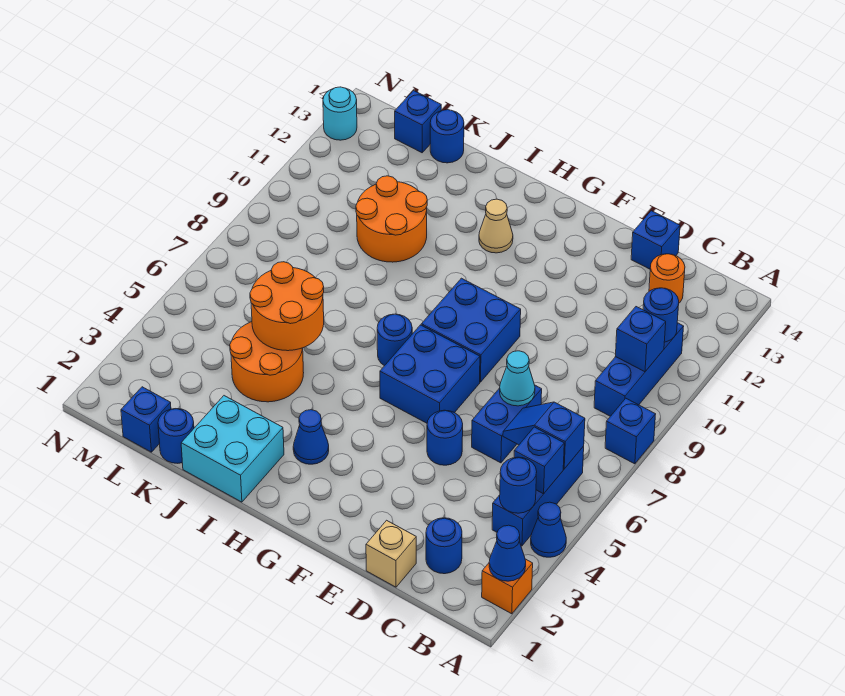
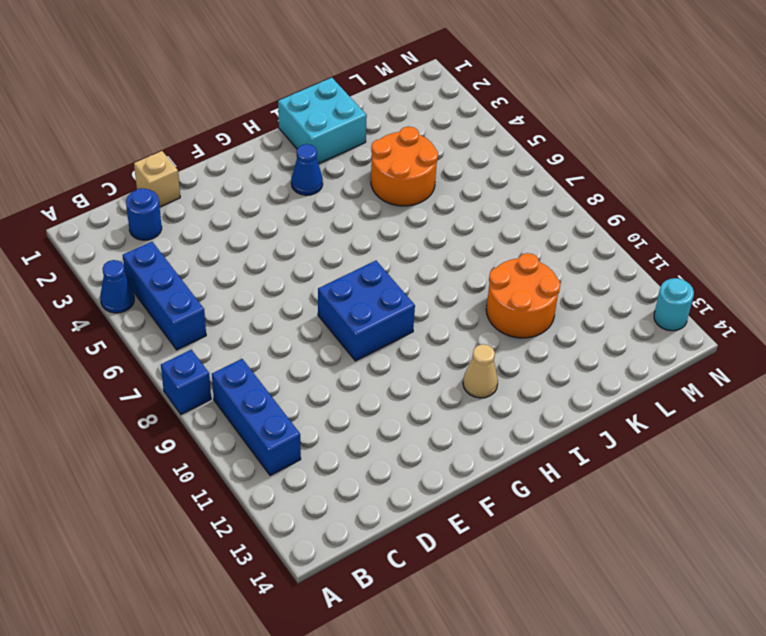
none -> orange brick A2 level 1
none -> orange round brick C13 level 1
none -> blue brick D6:D7 level 1
none -> blue brick D14 level 1

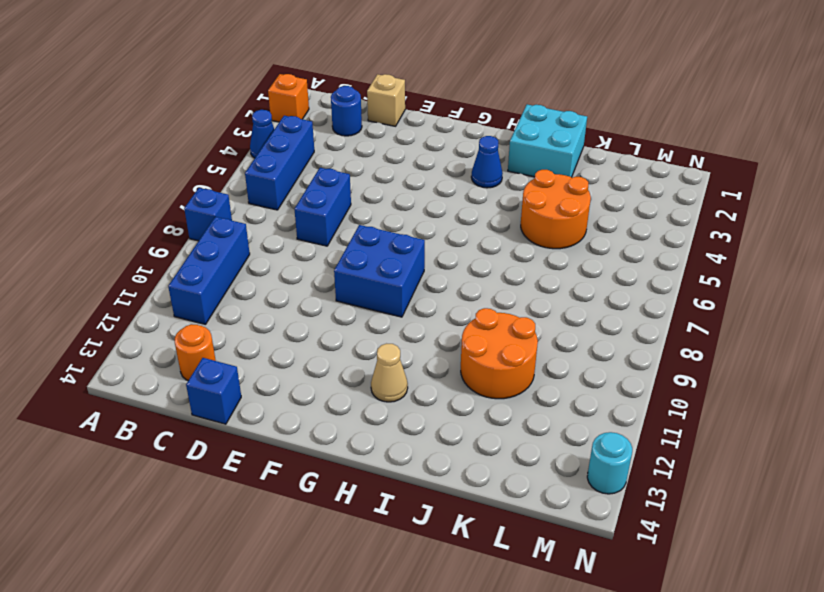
none -> blue round brick E5 level 1
none -> blue brick F6:G7 level 1
none -> blue round brick H7 level 1
none -> blue round brick K1 level 1

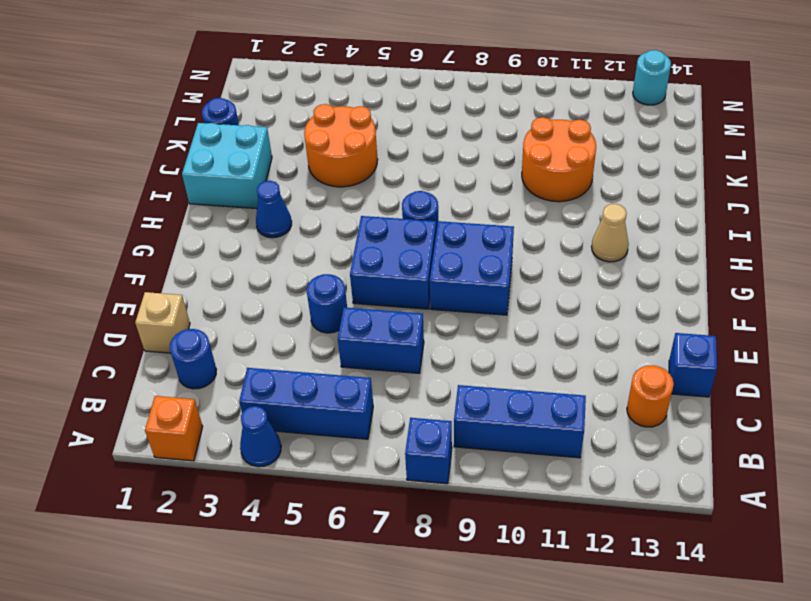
none -> blue round brick K14 level 1
none -> blue brick L1 level 1
none -> blue brick L14 level 1
none -> blue cone A2 level 2

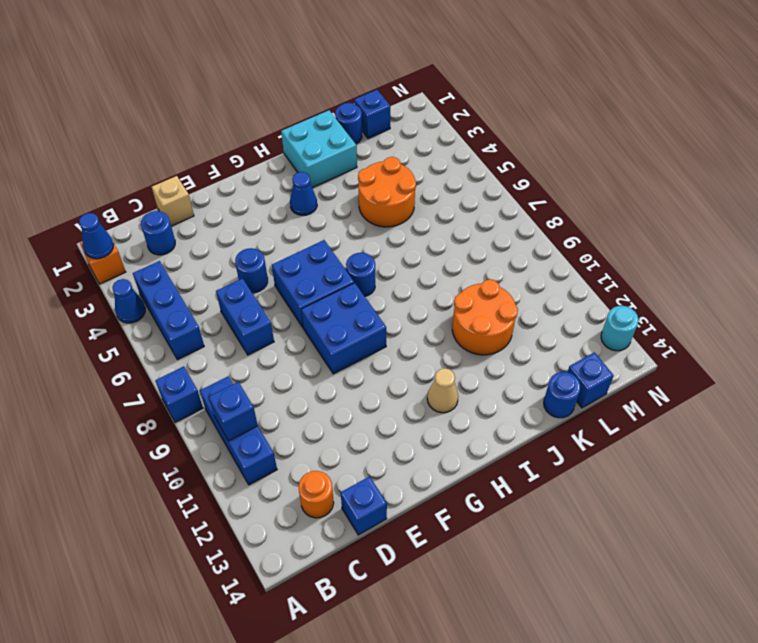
none -> blue round brick B4 level 2
none -> blue brick B5 level 2
none -> blue slope B6:C6 level 2 top B
none -> blue round brick B11 level 2

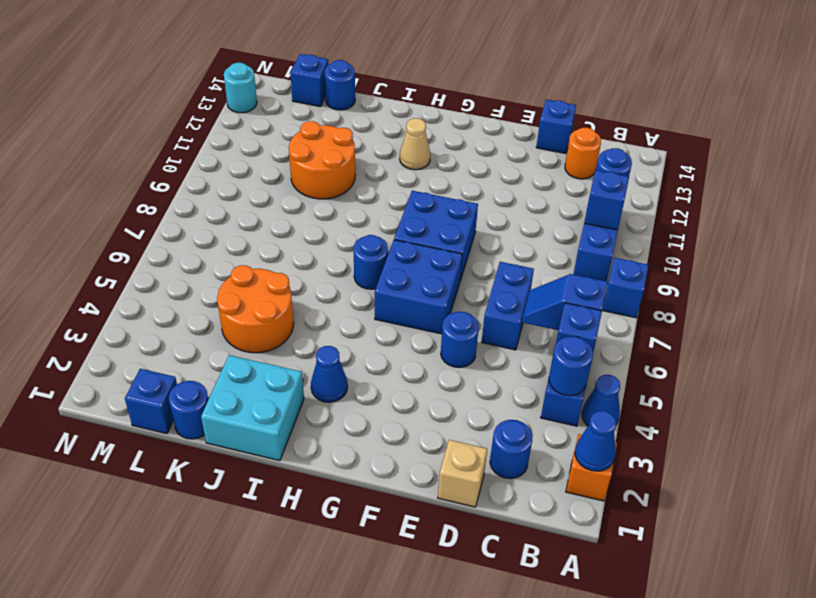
none -> cyan cone D7 level 2
none -> orange round brick J5:K6 level 2

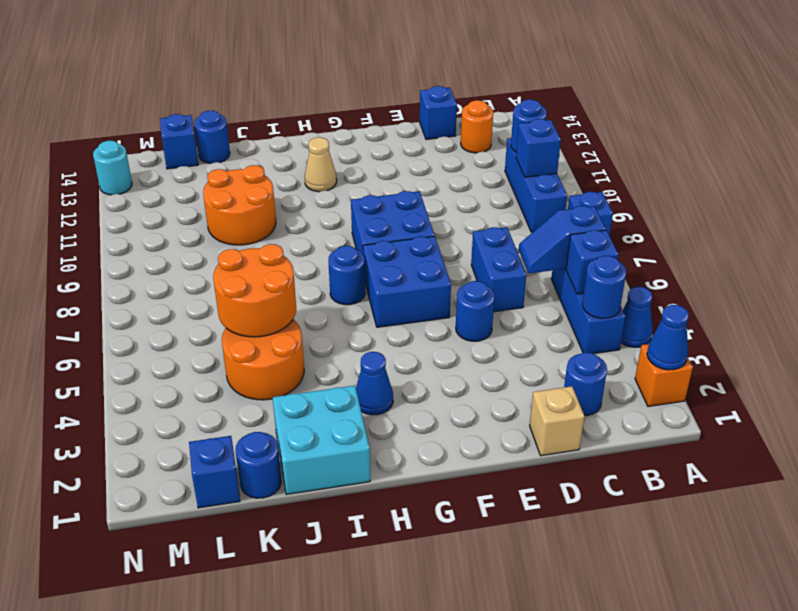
none -> cyan cone D7 level 2

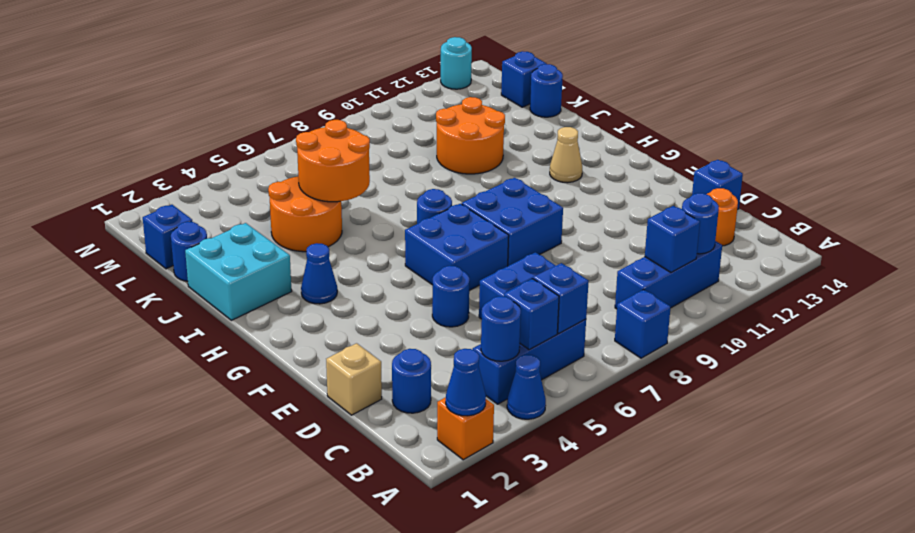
none -> cyan cone D7 level 2

